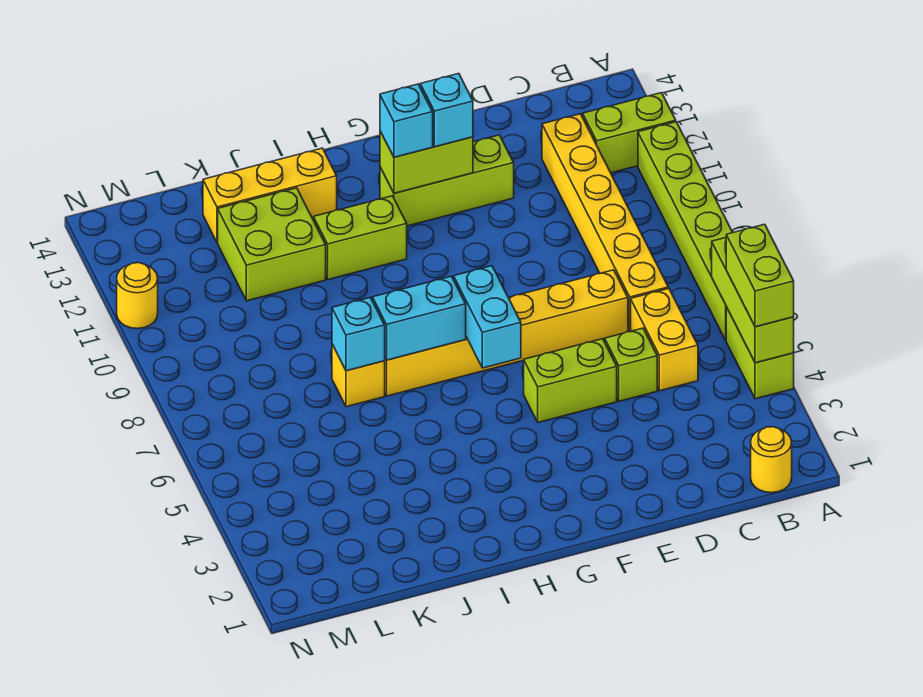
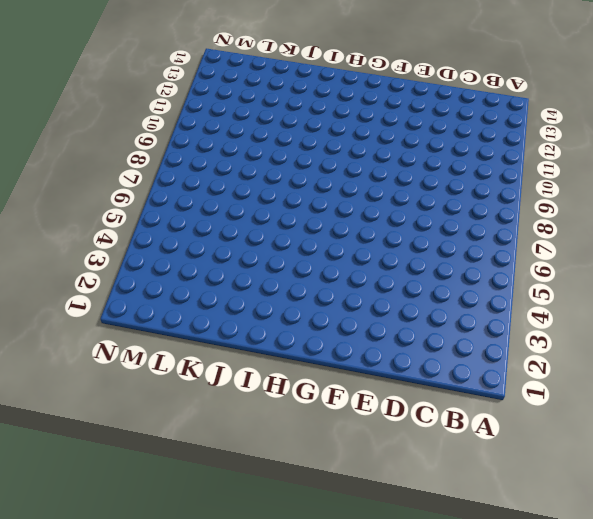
none -> lime brick A4:A5 level 1
none -> lime brick A6:A11 level 1
none -> lime brick A12:B12 level 1

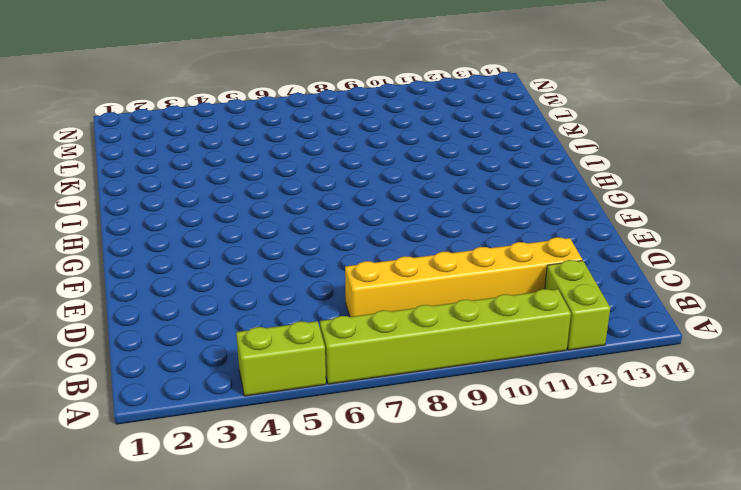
none -> yellow round brick B1 level 1
none -> yellow brick C5:C6 level 1
none -> lime brick D5 level 1

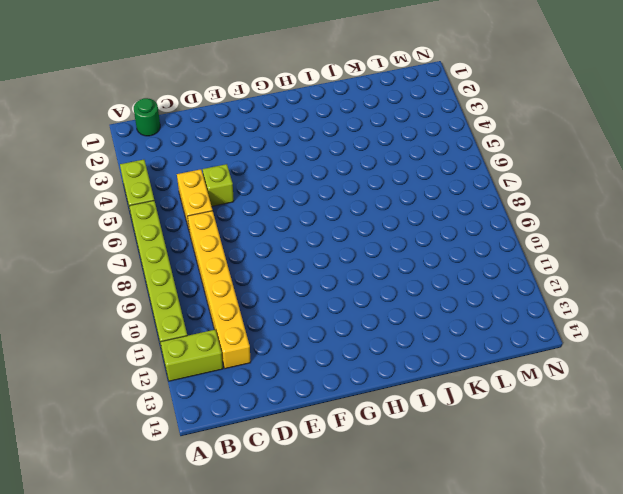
green round brick B1 level 1 -> yellow round brick B1 level 1
none -> yellow brick D7:I7 level 1
none -> lime brick E5:F5 level 1
none -> lime brick E12:G12 level 1

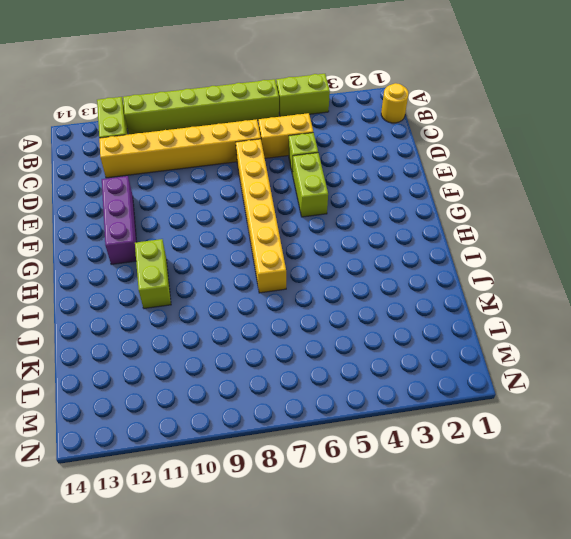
purple brick E12:G12 level 1 -> lime brick E12:G12 level 1
none -> yellow brick I13:K13 level 1
none -> yellow brick J7 level 1
none -> lime brick J11:K12 level 1

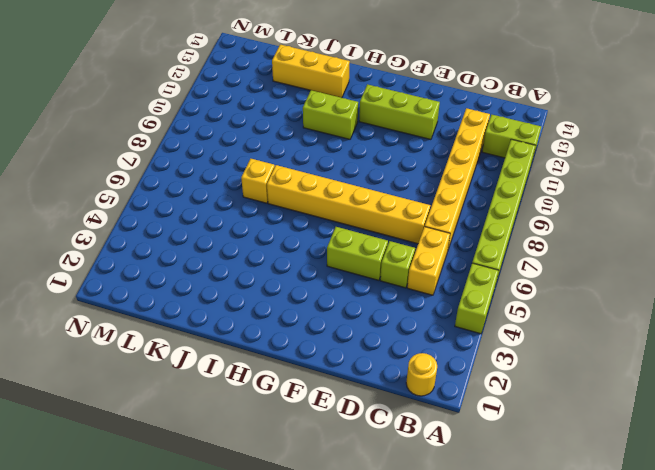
none -> lime brick J11:K12 level 1
none -> yellow round brick N11 level 1
none -> lime brick A4:A6 level 2

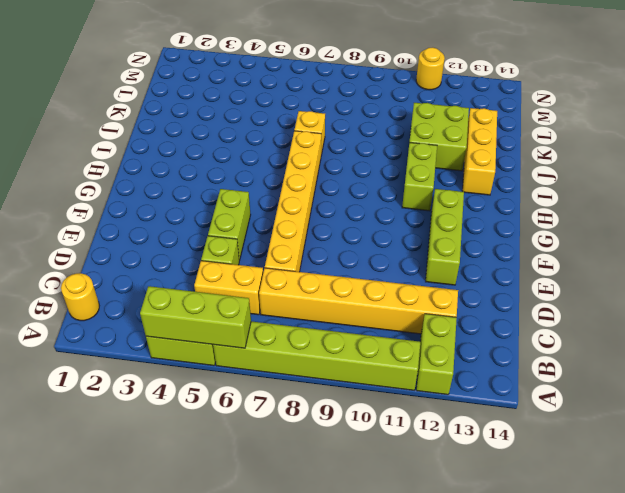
none -> lime brick F12:G12 level 2
none -> cyan brick G6:G7 level 2
none -> cyan brick H7:I7 level 2

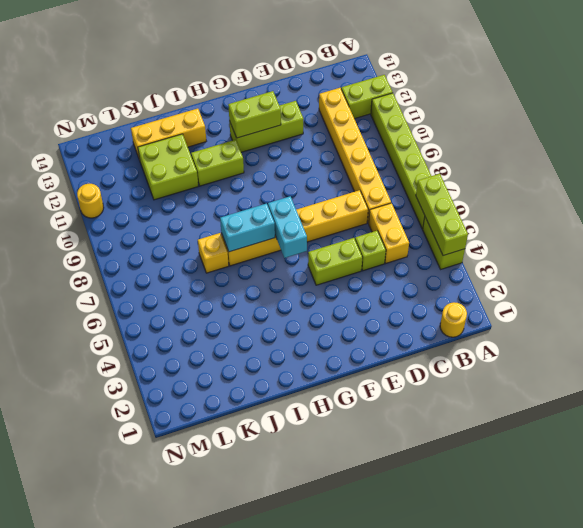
none -> cyan brick J7 level 2
none -> lime brick A4:A5 level 3
none -> cyan brick F12 level 3

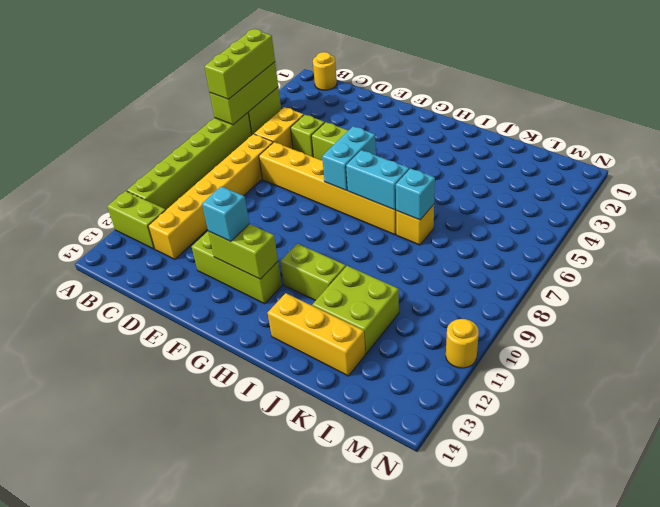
lime brick A4:A6 level 3 -> lime brick A4:A5 level 3
none -> cyan brick G12 level 3

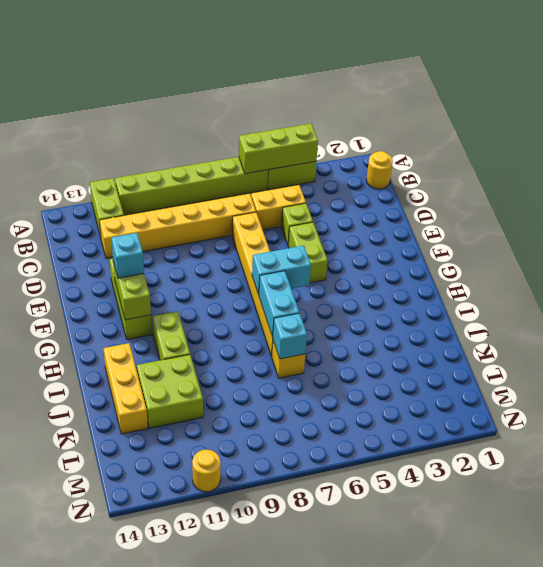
none -> lime brick A4:A5 level 3
none -> cyan brick G12 level 3

